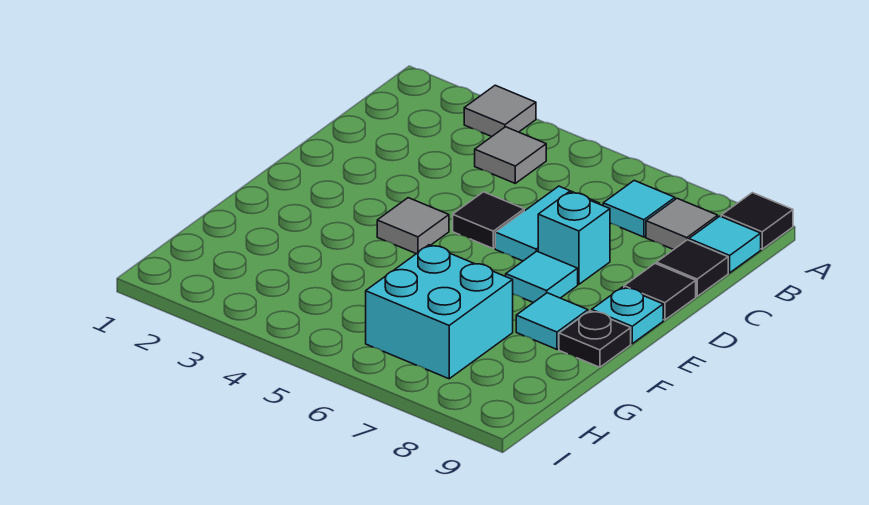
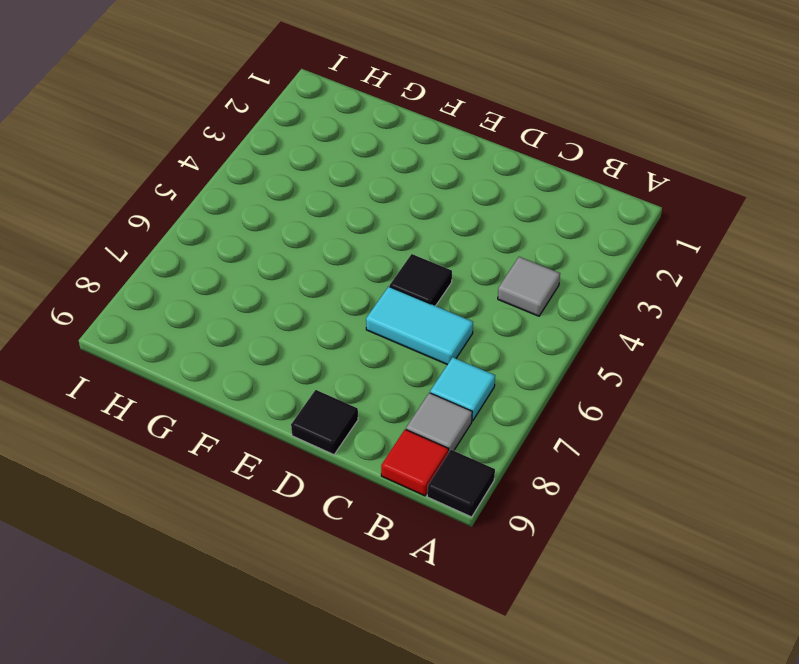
red tile B9 level 1 -> cyan tile B9 level 1
none -> grey tile A3 level 1
none -> black tile C9 level 1
none -> cyan brick D7 level 1

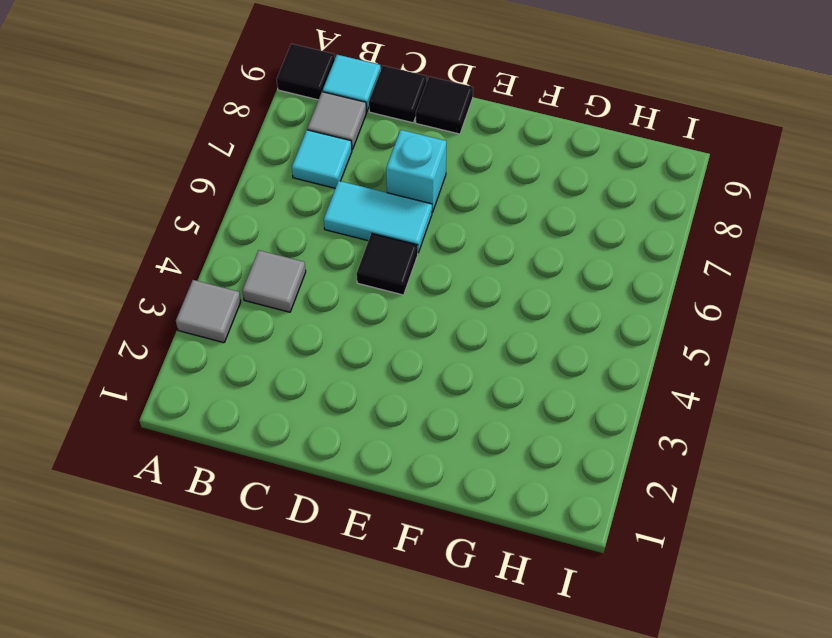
none -> grey tile E4 level 1
none -> cyan tile E7 level 1
none -> cyan plate E9 level 1

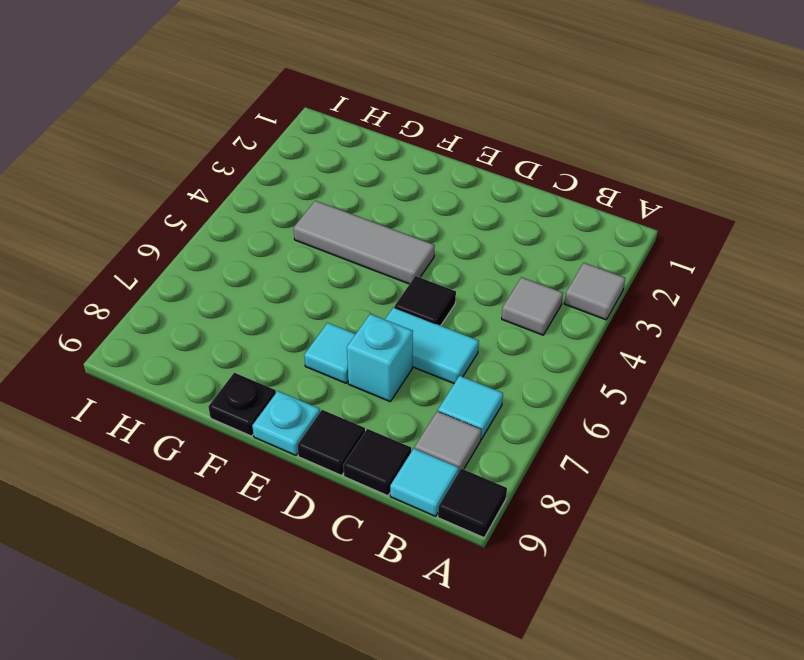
grey tile E4:G4 level 1 -> grey tile E4 level 1
none -> cyan tile F8 level 1
none -> cyan brick G6:H7 level 1

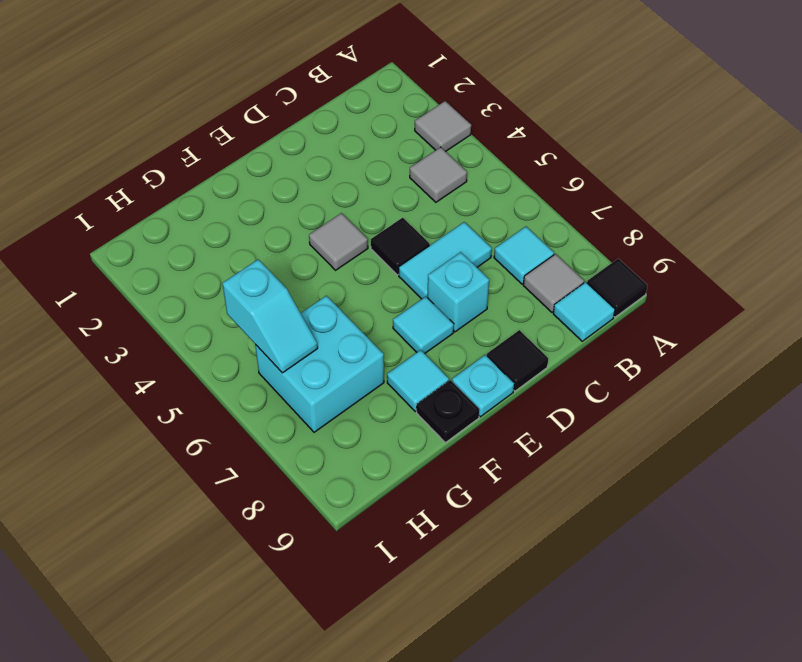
cyan slope H5:H6 level 2 top 5 -> none
none -> black tile C9 level 1

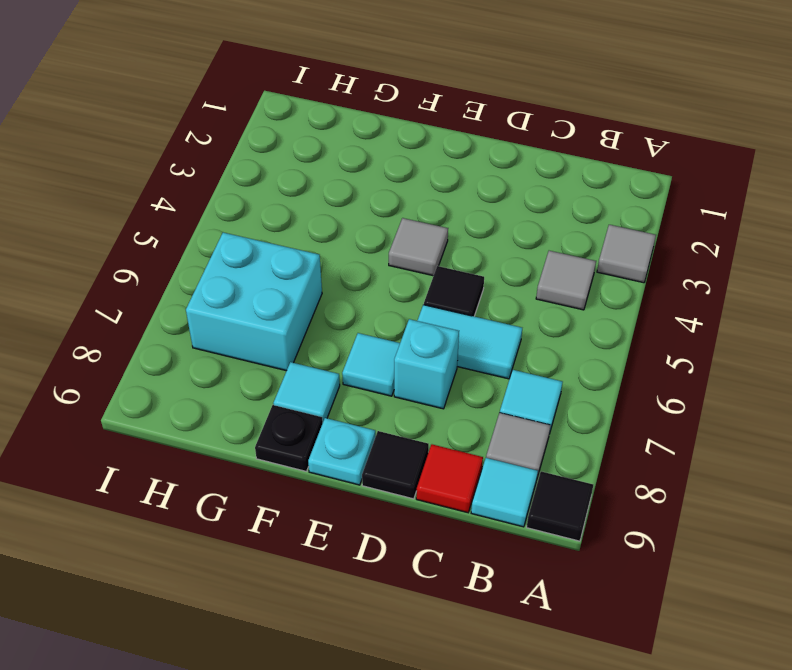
red tile C9 level 1 -> black tile C9 level 1

